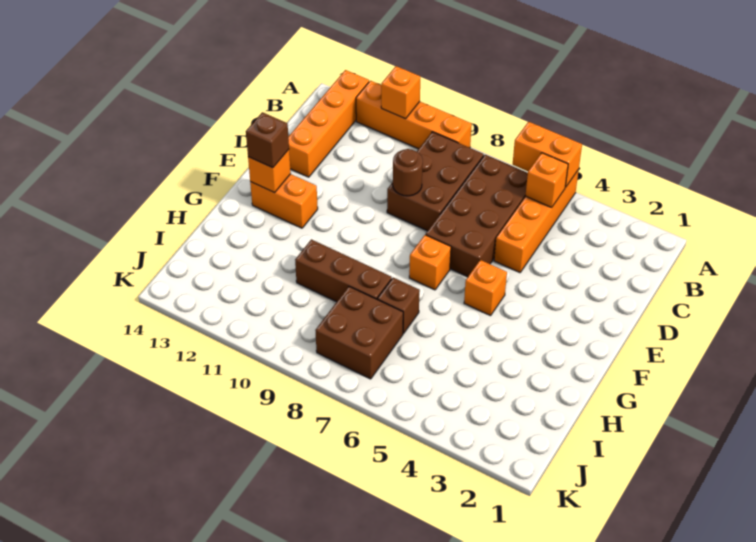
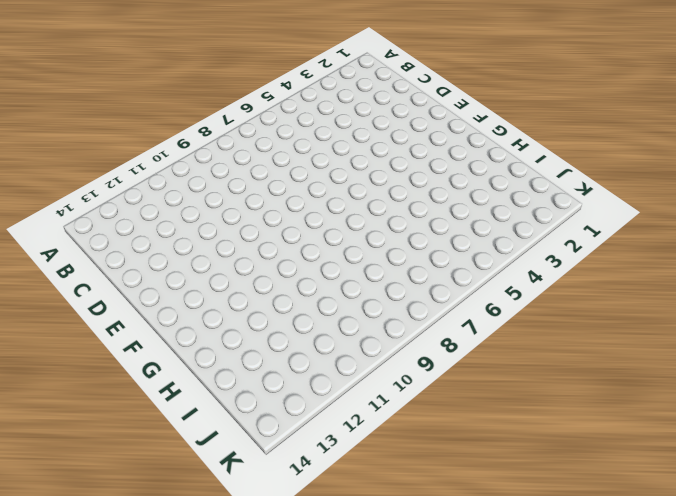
none -> orange brick A5:D5 level 1
none -> orange brick A9:A12 level 1
none -> orange brick A13:D13 level 1

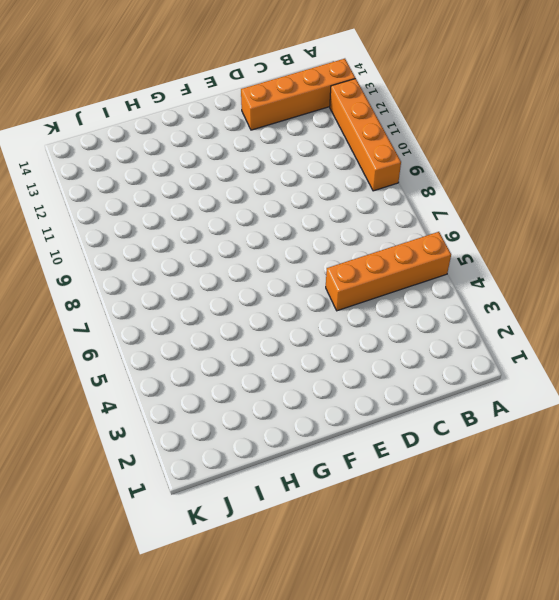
none -> brown brick B6:E7 level 1
none -> brown brick B8:D9 level 1
none -> orange brick F5 level 1

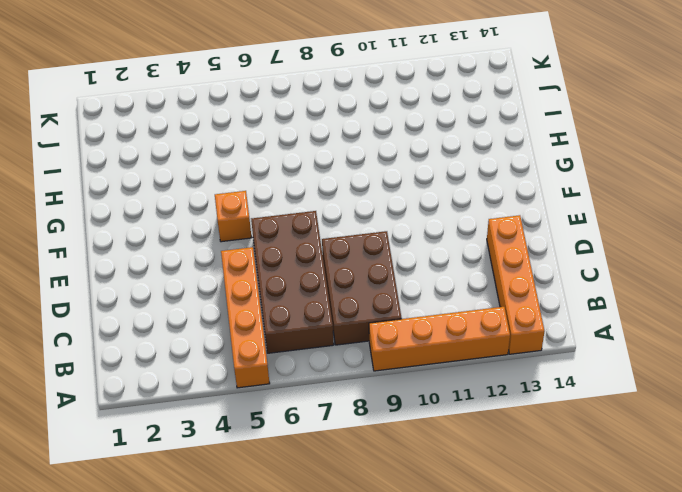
none -> orange brick F7 level 1
none -> orange brick F12:F13 level 1
none -> brown brick H7 level 1

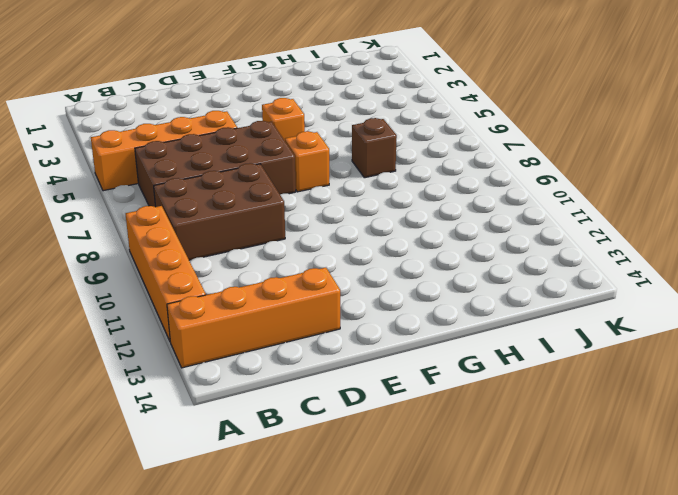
none -> orange brick F12:F13 level 1
none -> brown brick H8:H10 level 1
none -> brown brick I7:J8 level 1

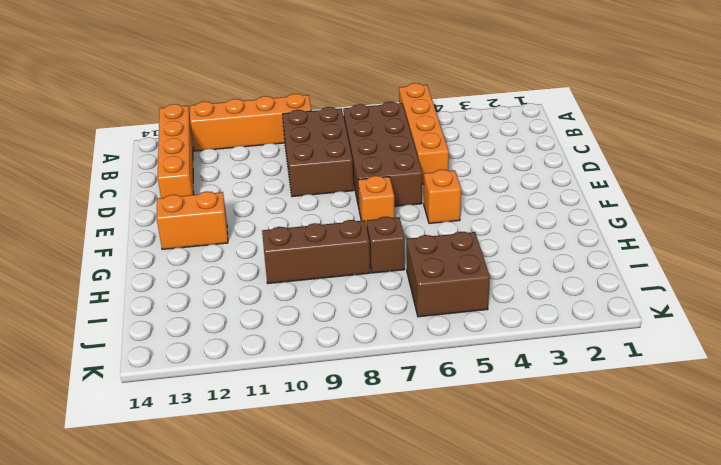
brown brick I5:J6 level 1 -> brown brick I7:J8 level 1
none -> orange brick A5:A6 level 2
none -> orange brick A11 level 2
none -> orange brick B5 level 2

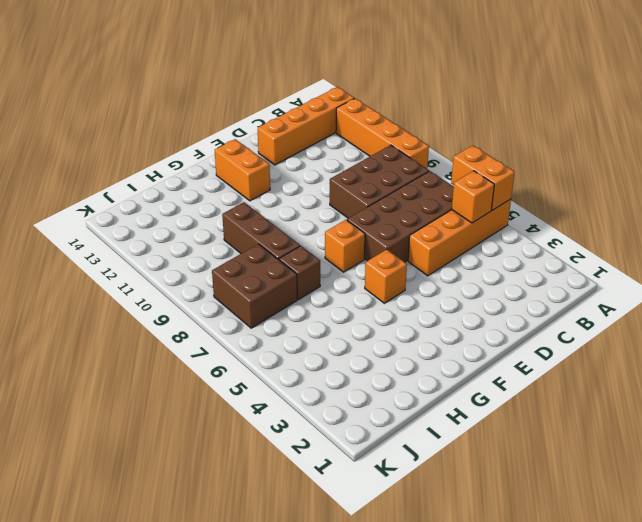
none -> orange brick A11 level 2
none -> brown round brick D9 level 2
none -> orange brick F13 level 2

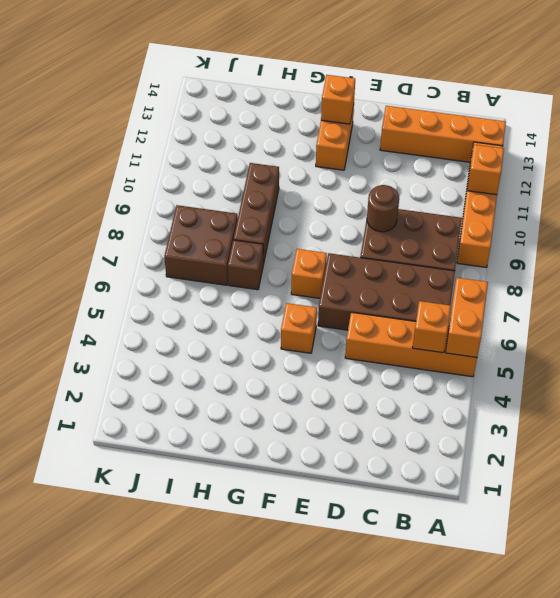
none -> brown brick F13 level 3

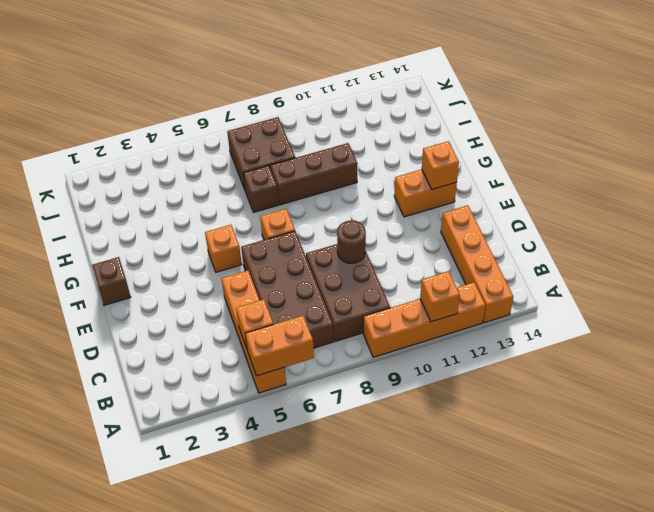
brown brick F1 level 1 -> brown brick F13 level 3

